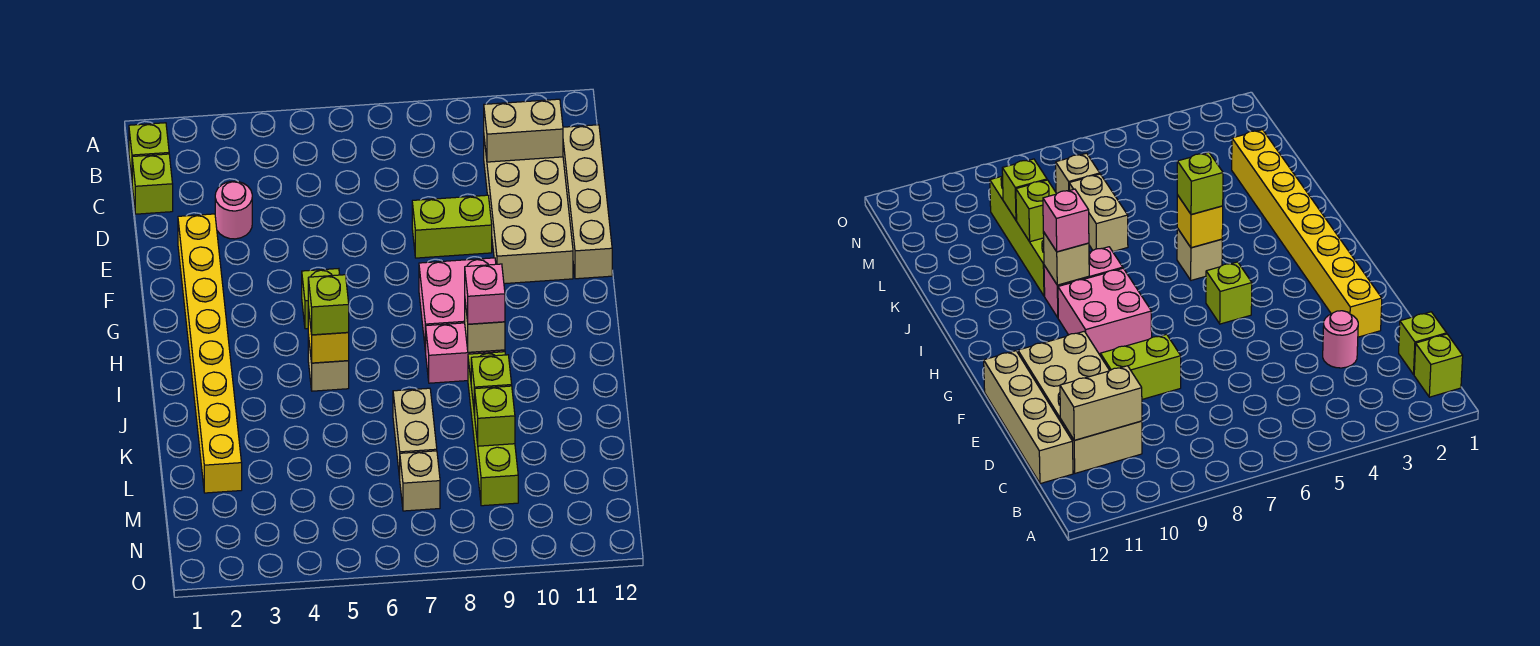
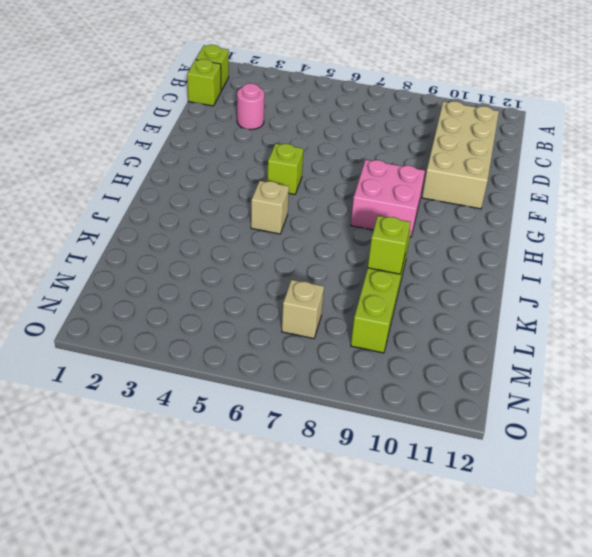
none -> tan brick C12:F12 level 1
none -> yellow brick E2:L2 level 1
none -> lime brick E8:E9 level 1

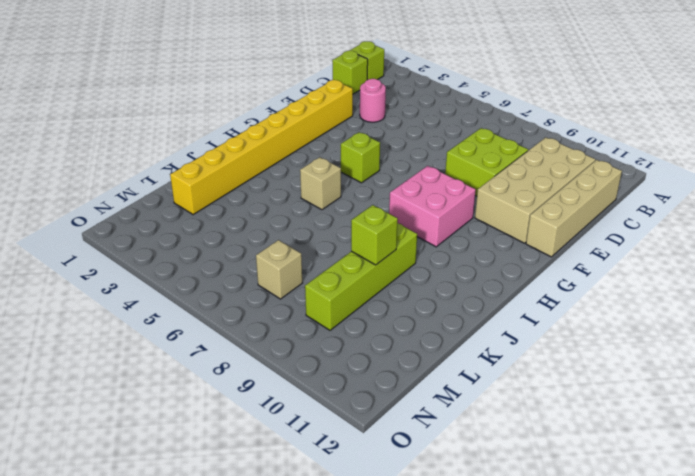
lime brick D8:E9 level 1 -> lime brick E8:E9 level 1
none -> pink brick I8:I9 level 1
none -> tan brick K7:L7 level 1
none -> tan brick C10:C11 level 2

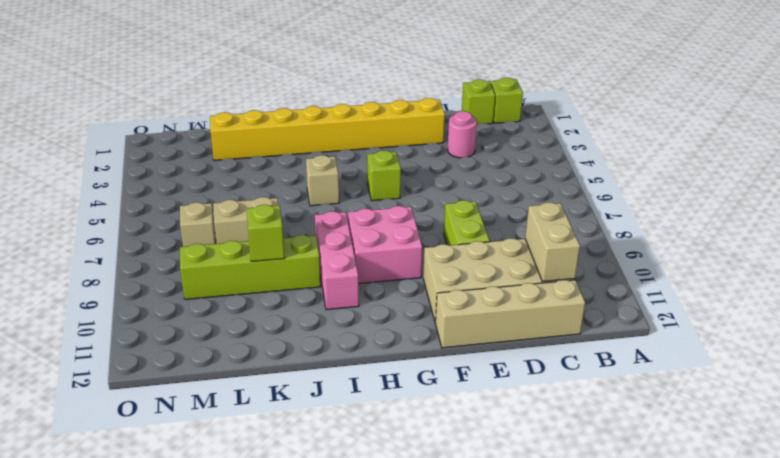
pink brick I8:I10 level 1 -> pink brick I8:I9 level 1
none -> yellow brick I5 level 2
none -> tan brick I9 level 2
none -> lime brick L9 level 2

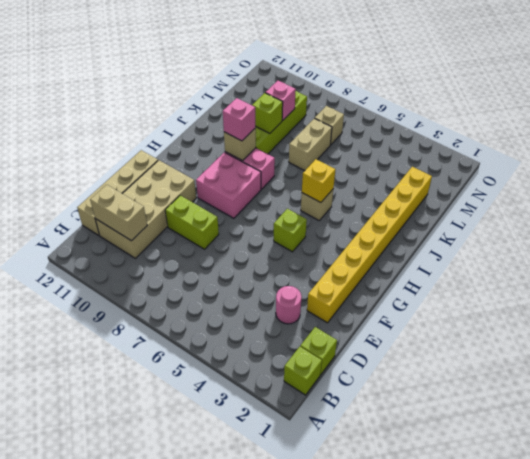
pink brick L9 level 2 -> lime brick L9 level 2
none -> lime brick I5 level 3

